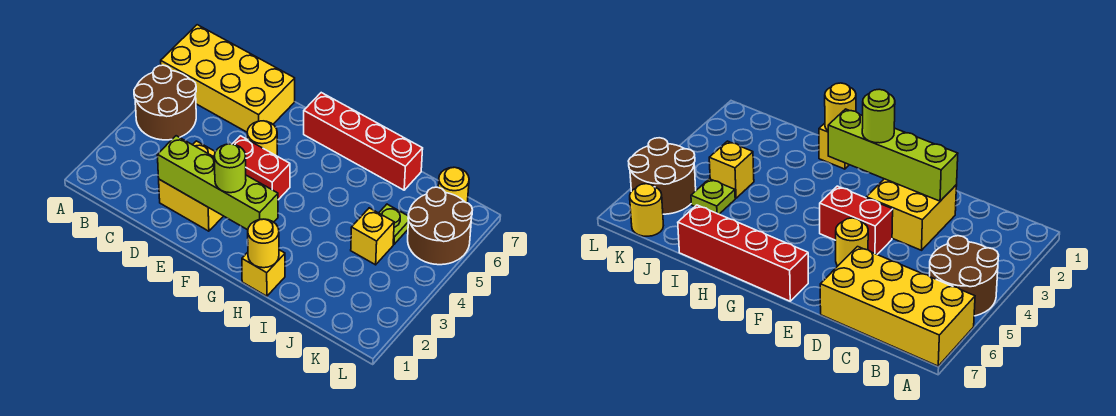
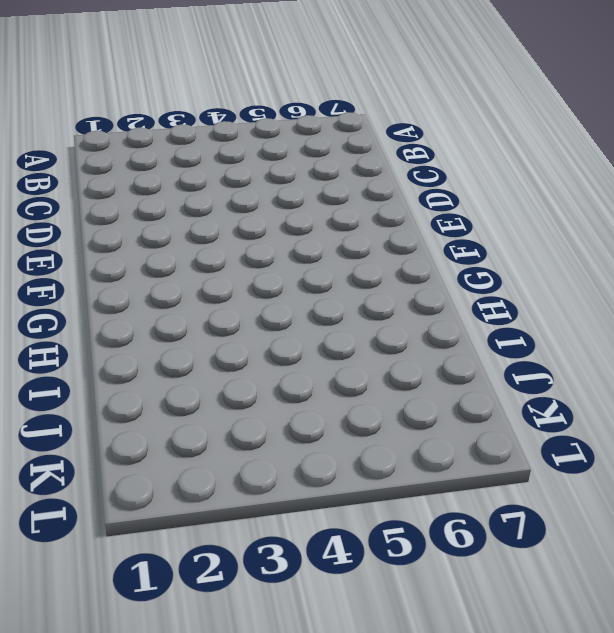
none -> brown round brick A4:B5 level 1
none -> yellow brick A6:D7 level 1
none -> yellow brick D2:E3 level 1

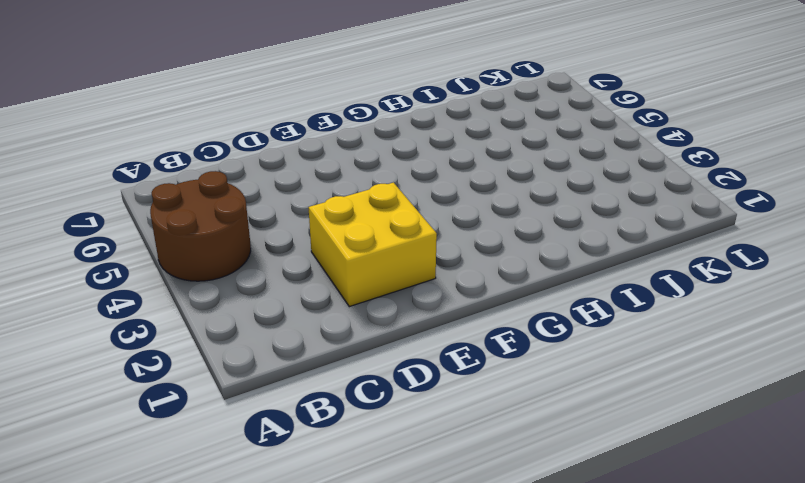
none -> yellow brick A6:D7 level 1
none -> red brick E4:F4 level 1
none -> yellow round brick E5 level 1

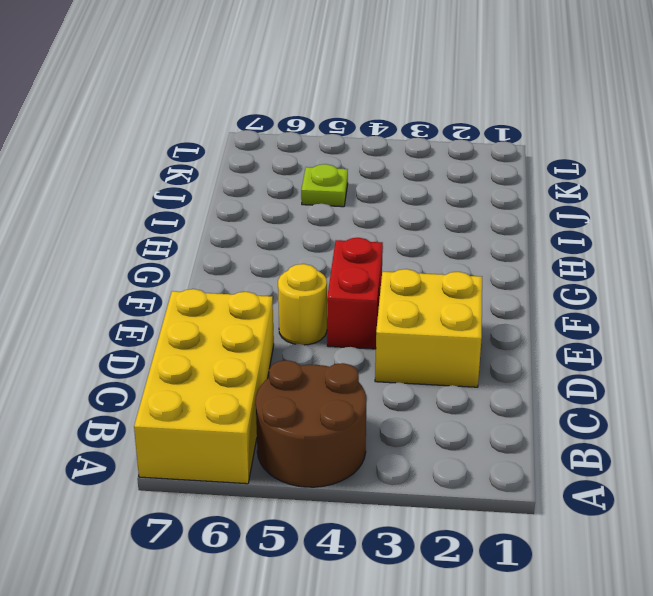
none -> red brick F7:I7 level 1
none -> yellow brick H1 level 1
none -> yellow brick J4 level 1

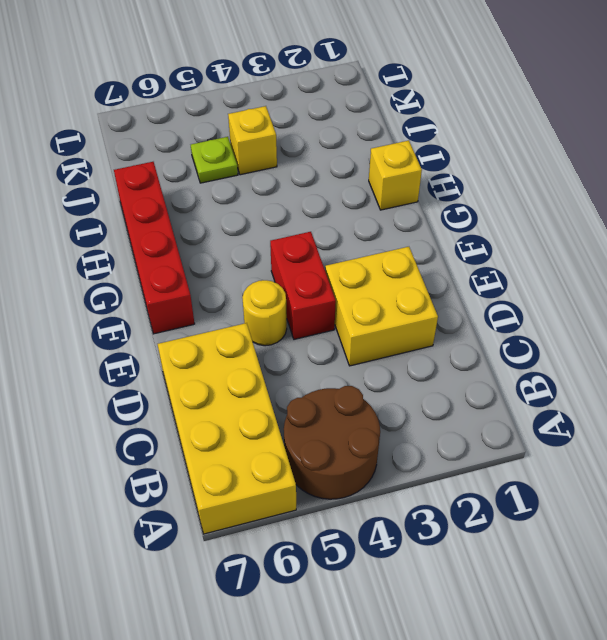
none -> brown round brick K5:L6 level 1
none -> yellow round brick K7 level 1
none -> lime brick D2:G2 level 2

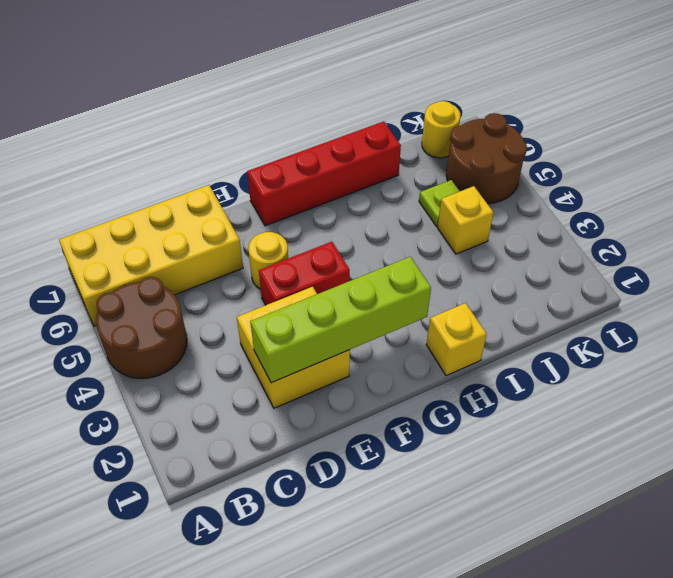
none -> yellow round brick H1 level 2
none -> lime round brick F2 level 3

